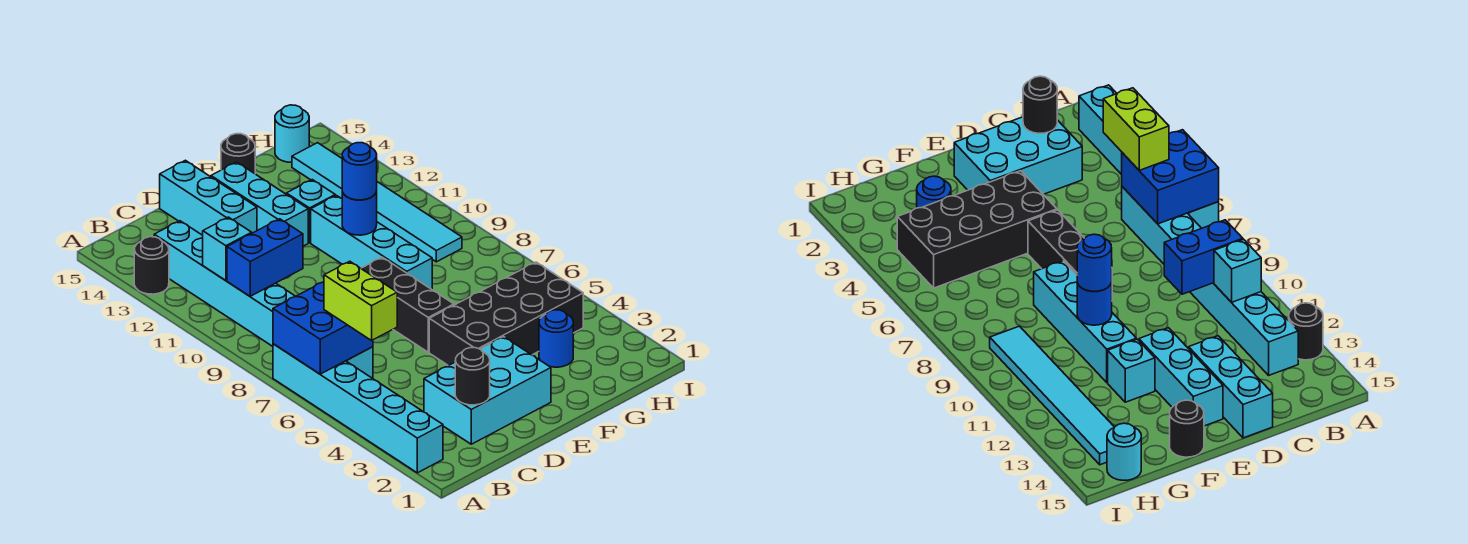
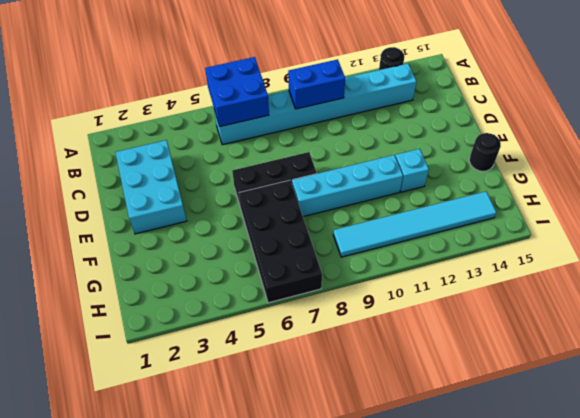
blue brick B9:B10 level 2 -> blue brick B10:C10 level 2
black brick F6:I7 level 1 -> black brick E4:H5 level 1
none -> cyan brick A2:A7 level 1
none -> cyan brick D13:D15 level 1
none -> cyan brick E12:E14 level 1

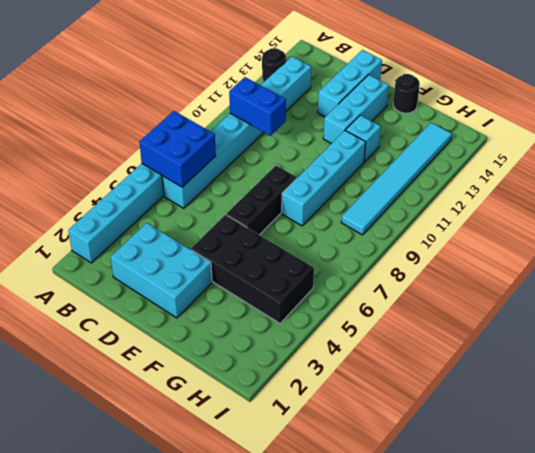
none -> blue round brick G3 level 1
none -> cyan round brick H15 level 1
none -> cyan brick B11 level 2

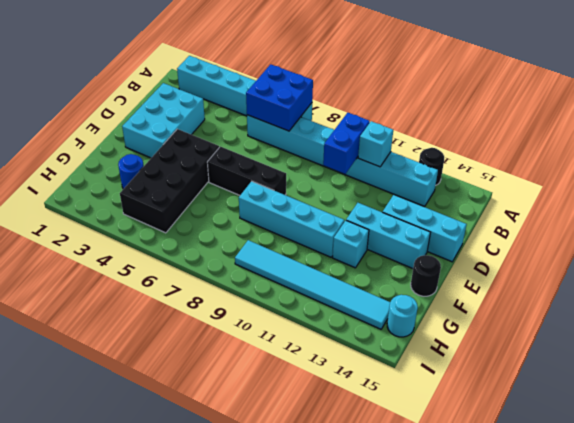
none -> black round brick C2 level 2
none -> blue round brick F10 level 2
none -> lime brick B5:B6 level 3

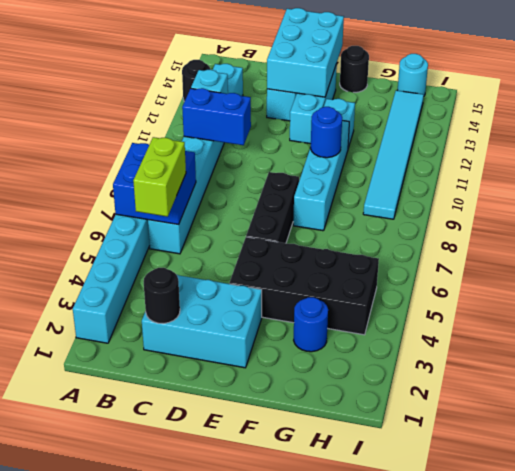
cyan brick D13:E15 level 2 -> none
none -> blue round brick F10 level 3

